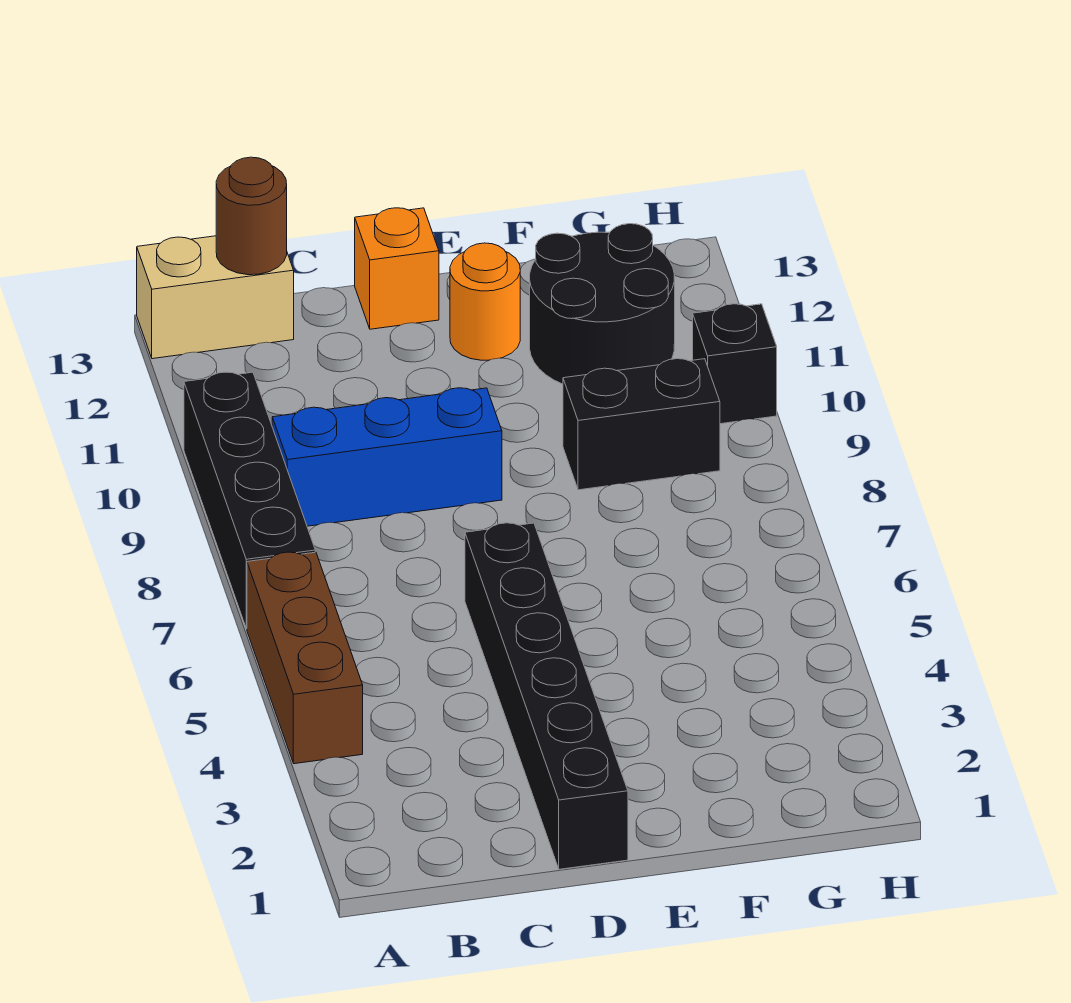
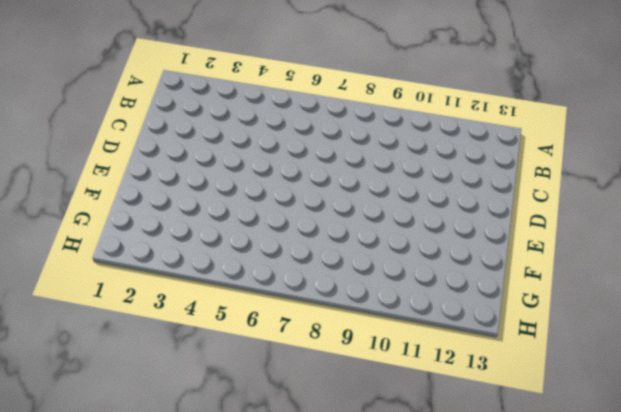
none -> brown brick A4:A6 level 1
none -> black brick A7:A10 level 1

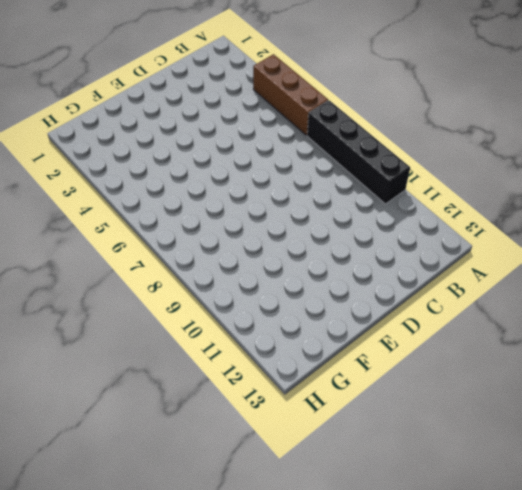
none -> tan brick A13:B13 level 1
none -> blue brick B9:D9 level 1

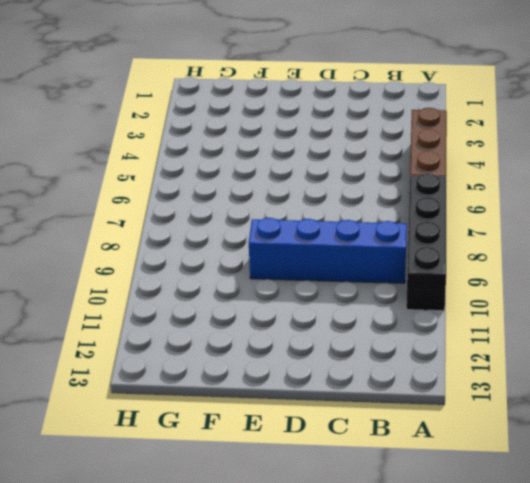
blue brick B9:E9 level 1 -> blue brick B9:D9 level 1
none -> tan brick A13:B13 level 1
none -> black brick D1:D6 level 1

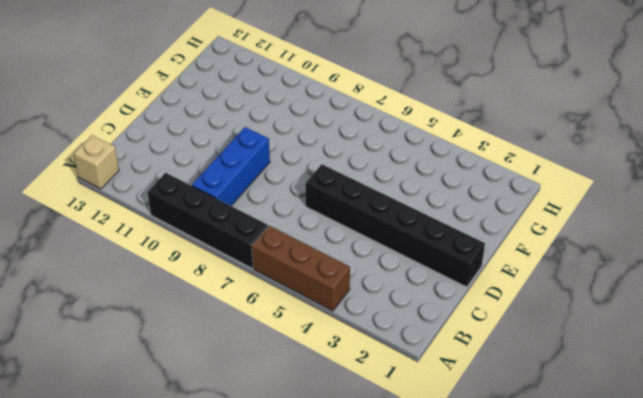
tan brick A13 level 1 -> tan brick A13:B13 level 1
none -> orange brick D13 level 1
none -> orange round brick E12 level 1

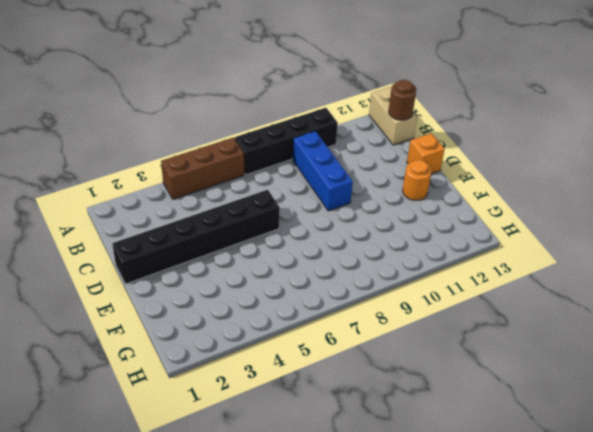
none -> black brick F9:G9 level 1
none -> black round brick F11:G12 level 1

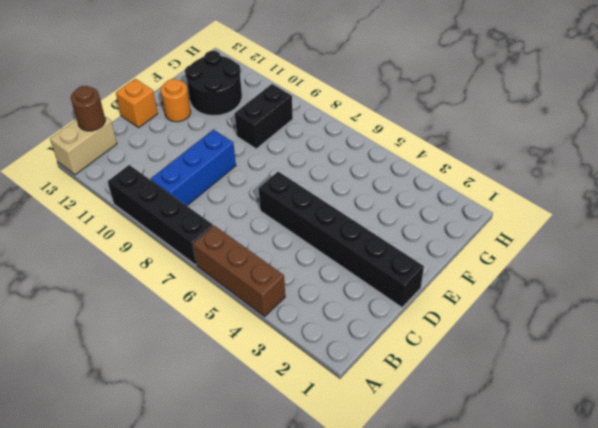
none -> black brick H10 level 1

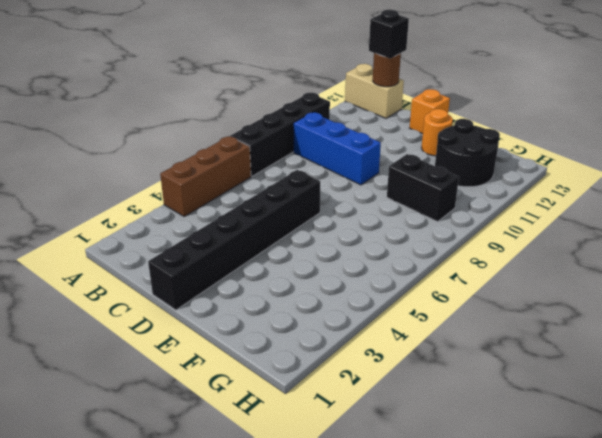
black brick B13 level 3 -> black brick H10 level 1

